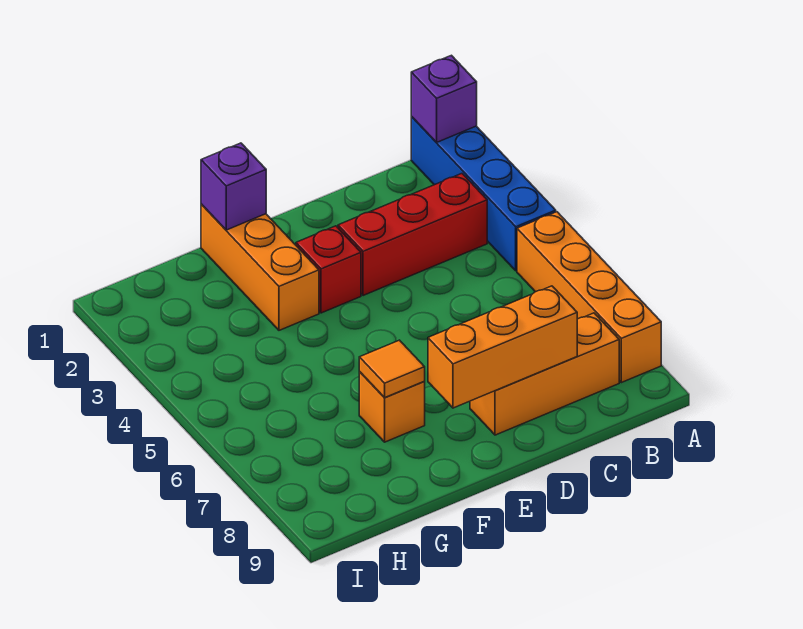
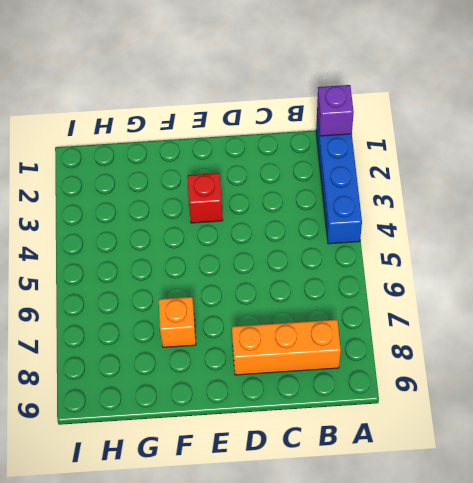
none -> orange brick A5:A8 level 1
none -> red brick B3:D3 level 1

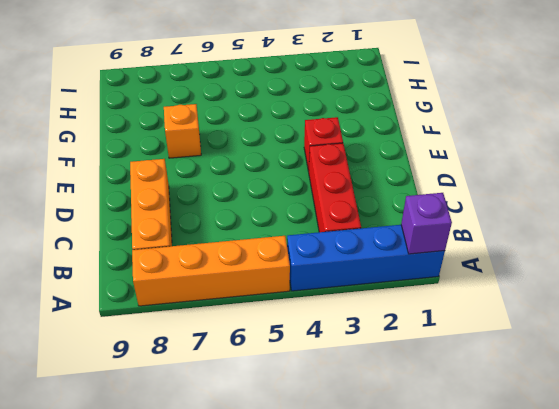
none -> orange brick F1:F3 level 1
none -> orange brick C8:E8 level 2

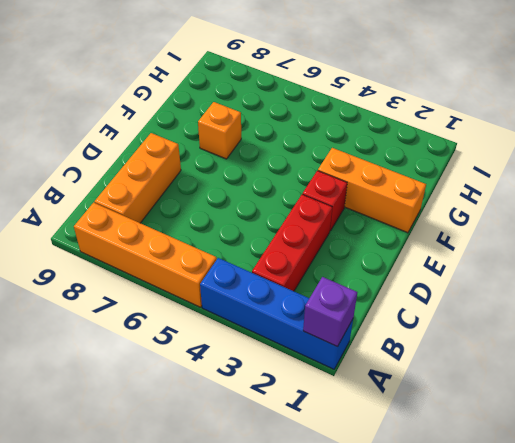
none -> orange brick C8:E8 level 2
none -> purple brick F1 level 2

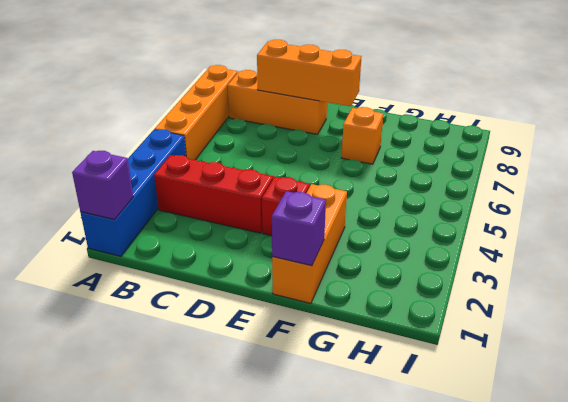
none -> orange tile F7 level 2

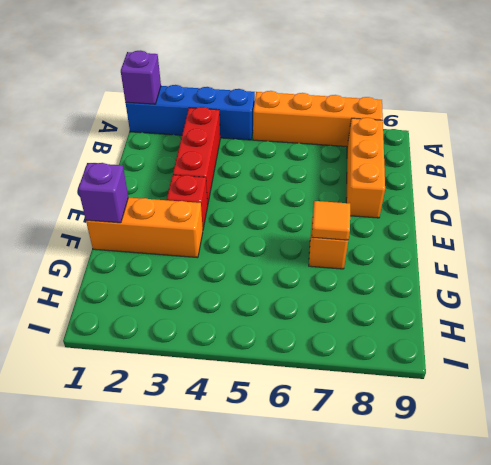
none -> orange brick C8:E8 level 2

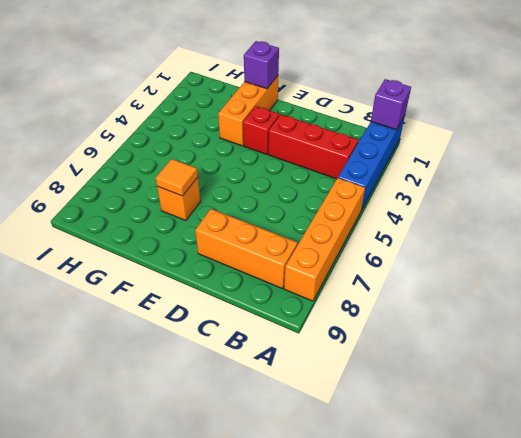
none -> orange brick C8:E8 level 2

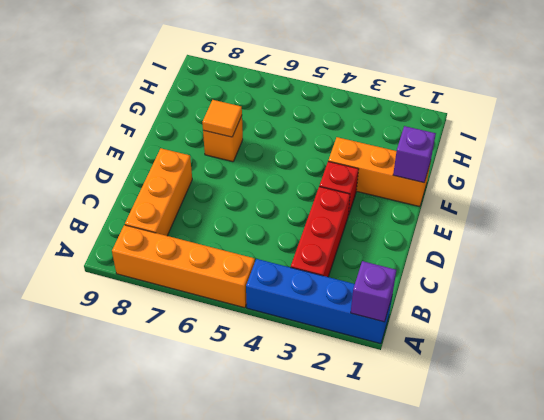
none -> orange brick C8:E8 level 2

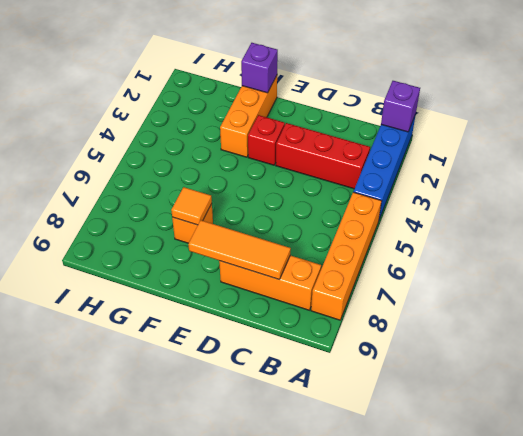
orange tile C8:E8 level 2 -> orange brick C8:E8 level 2

